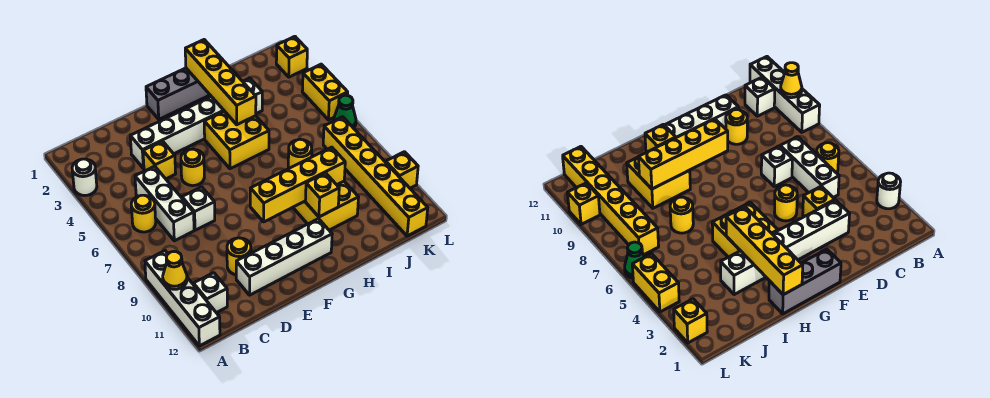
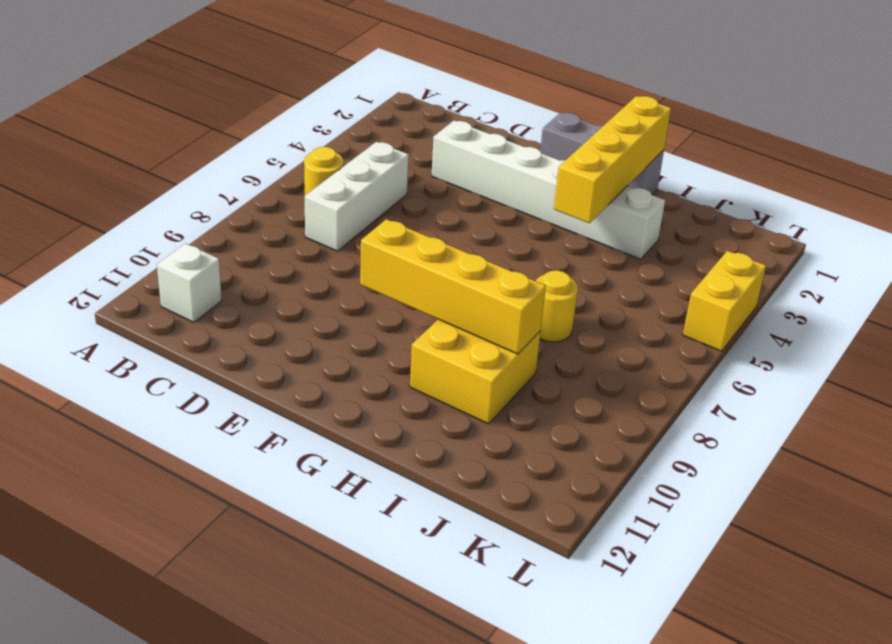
none -> white round brick A3 level 1
none -> white brick A9:A12 level 1
none -> yellow brick D4 level 1

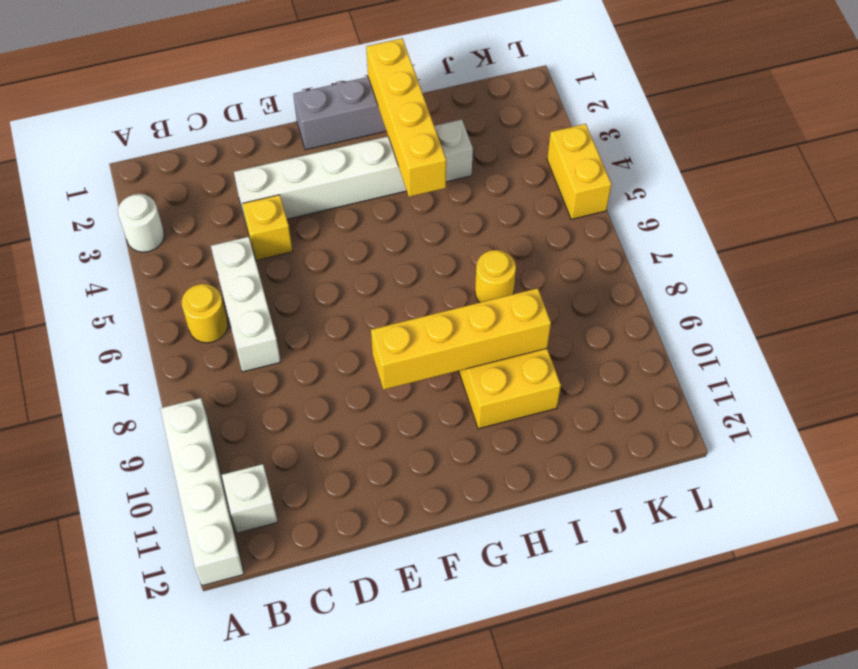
none -> white brick D7 level 1
none -> yellow round brick D10 level 1
none -> white brick D11:G11 level 1

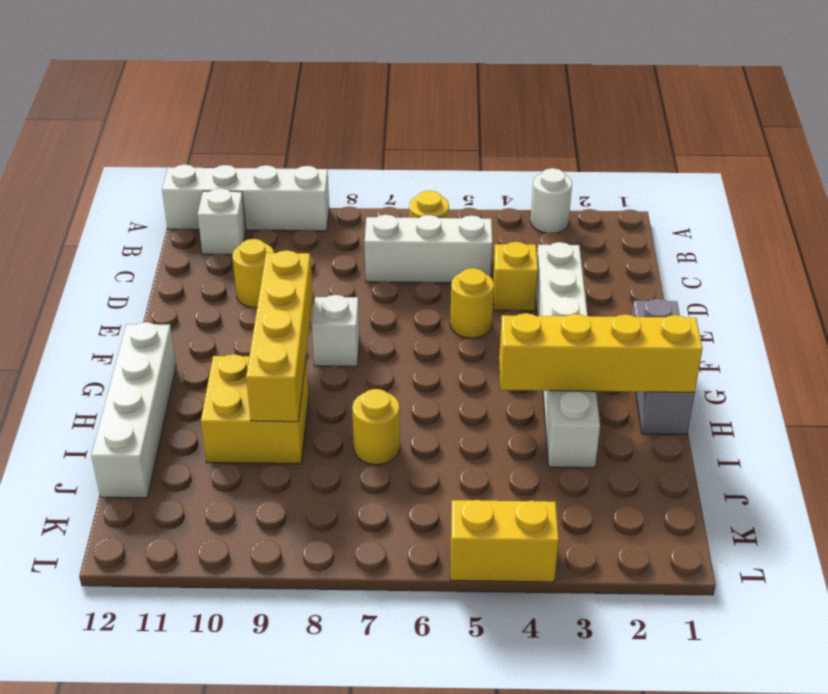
white brick F8 level 1 -> white brick D7 level 1
white brick G12:J12 level 1 -> white brick D11:G11 level 1
none -> yellow brick G4:H5 level 1
none -> yellow brick K7:K12 level 1
none -> yellow brick L2 level 1

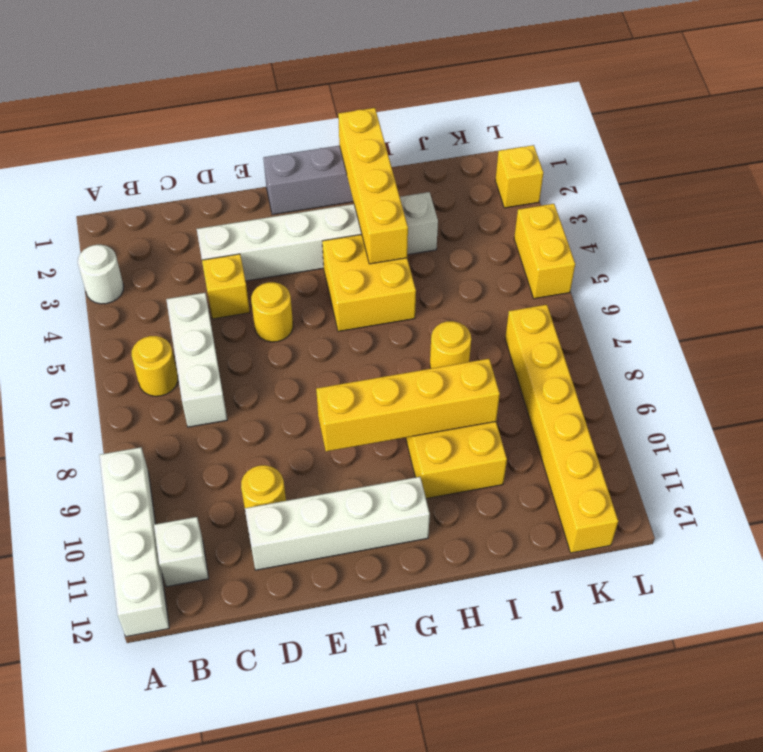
none -> white brick D7 level 1
none -> green cone L6 level 1
none -> yellow brick L10 level 1

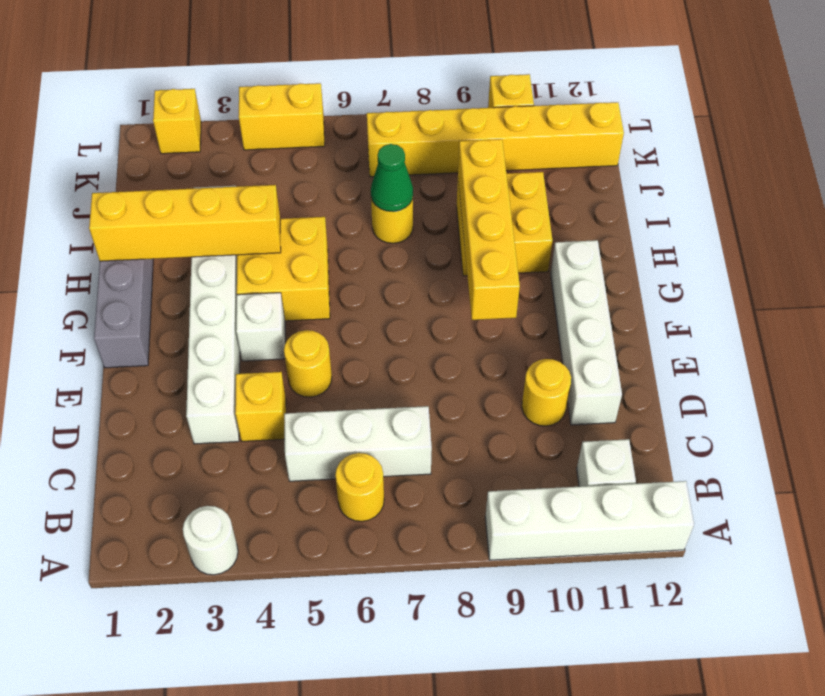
white brick F4 level 1 -> white brick D7 level 1
green cone I7 level 2 -> green cone L6 level 1
none -> yellow cone A10 level 2
none -> yellow brick H10 level 2

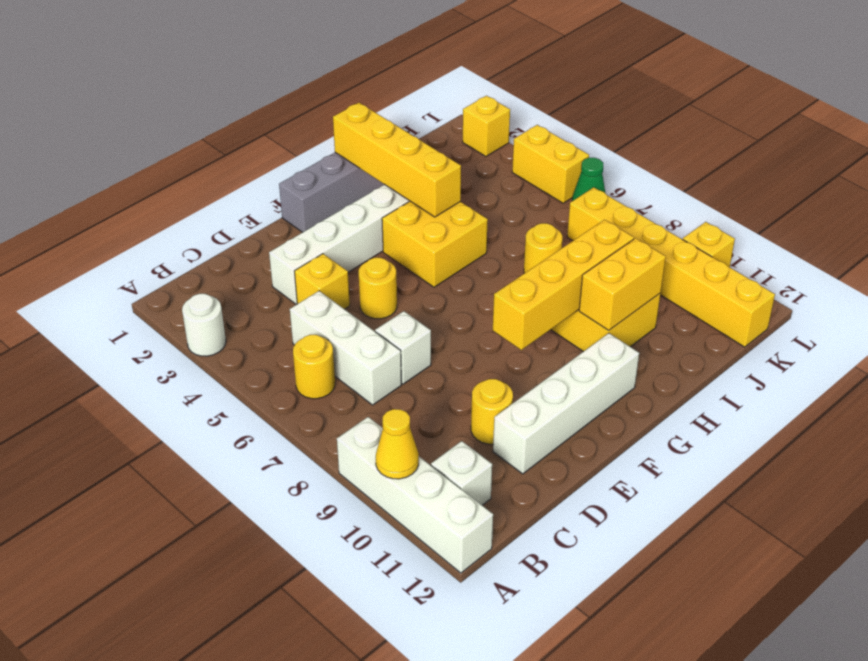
yellow brick H10:I10 level 2 -> yellow brick H10 level 2

